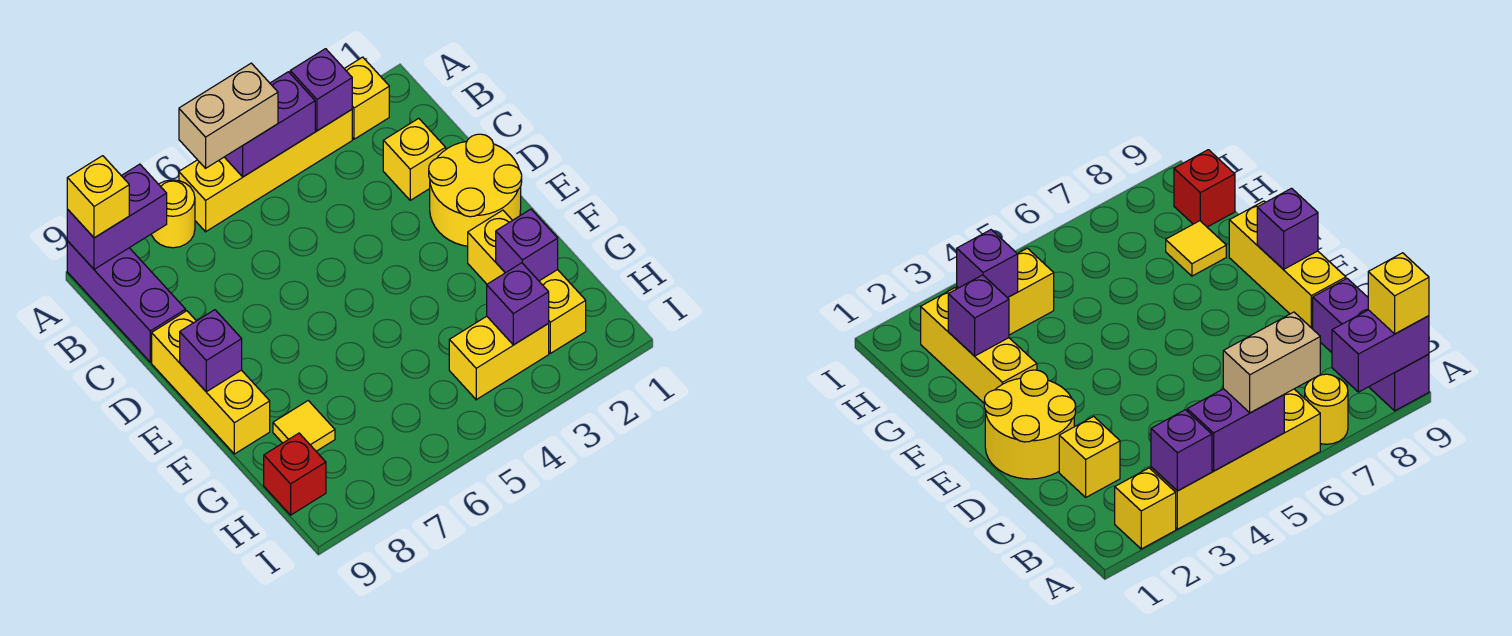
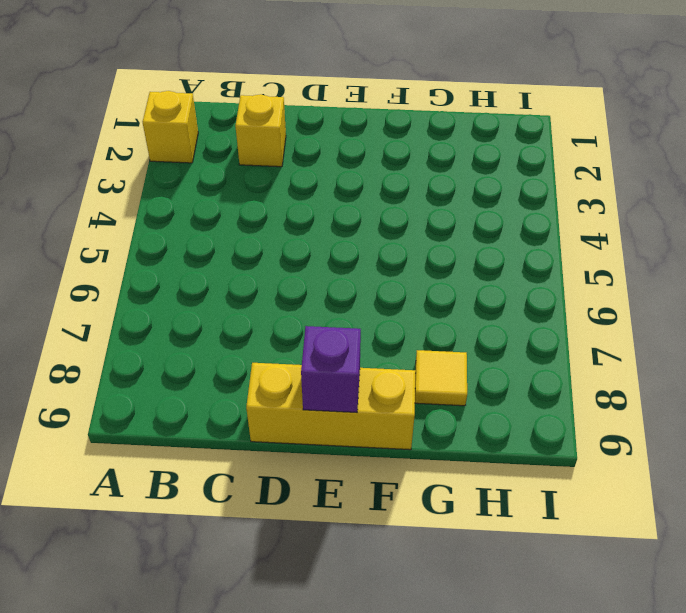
none -> yellow brick A3:A6 level 1
none -> yellow round brick A7 level 1
none -> purple brick A9:C9 level 1

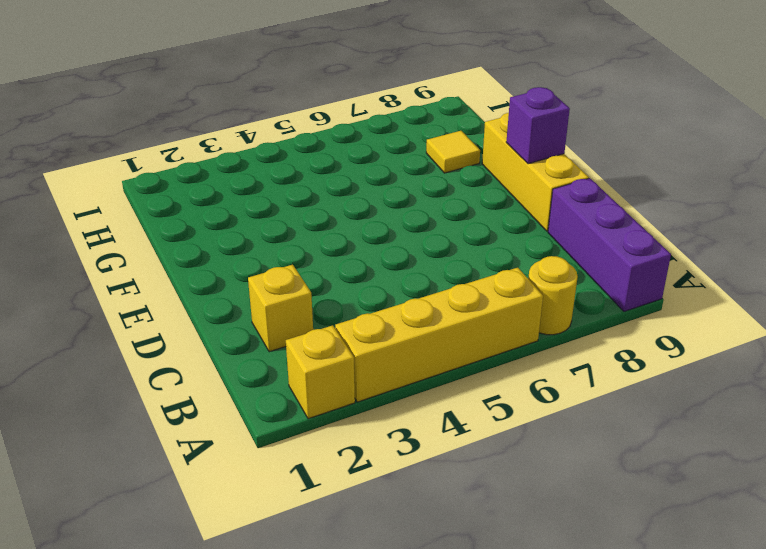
none -> yellow round brick D1:E2 level 1
none -> yellow brick F2:H2 level 1
none -> yellow brick H3:H4 level 1

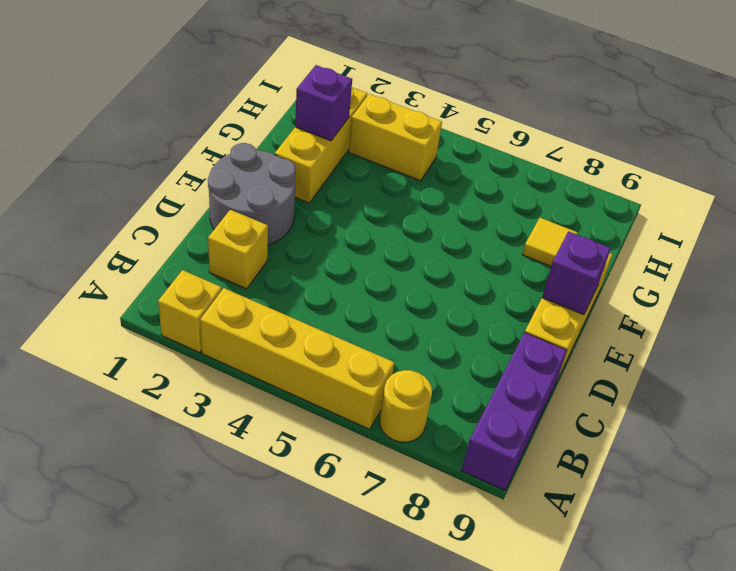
grey round brick D1:E2 level 1 -> yellow round brick D1:E2 level 1
none -> red brick H9 level 1
none -> purple brick A3 level 2
none -> purple brick A4:A5 level 2

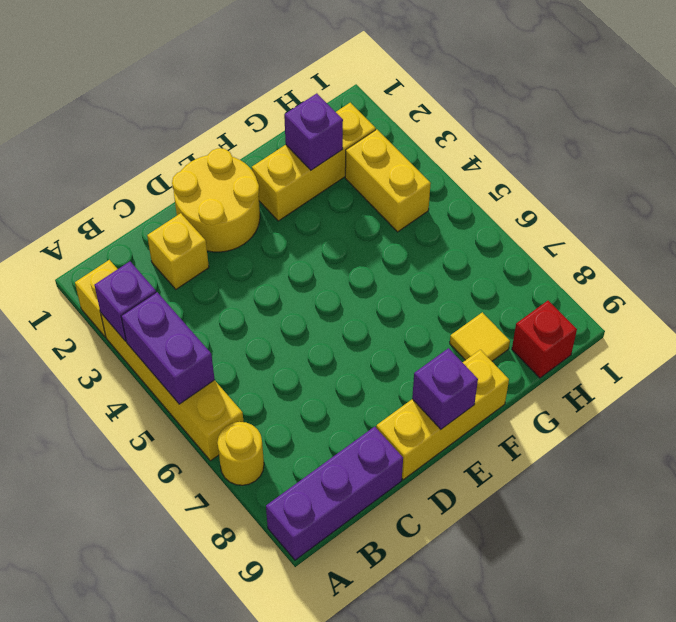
none -> purple brick A8:A9 level 2
none -> purple brick H3 level 2
none -> tan brick A5:A6 level 3

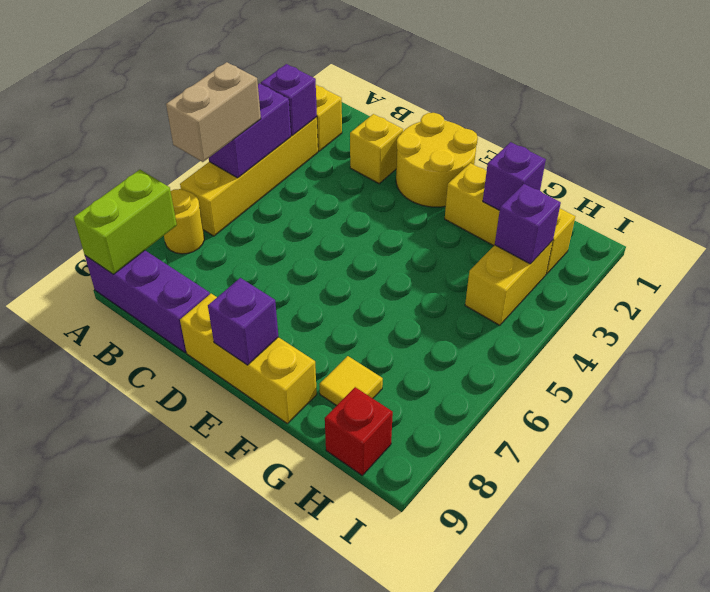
lime brick A8:A9 level 2 -> purple brick A8:A9 level 2
none -> yellow brick A9 level 3

